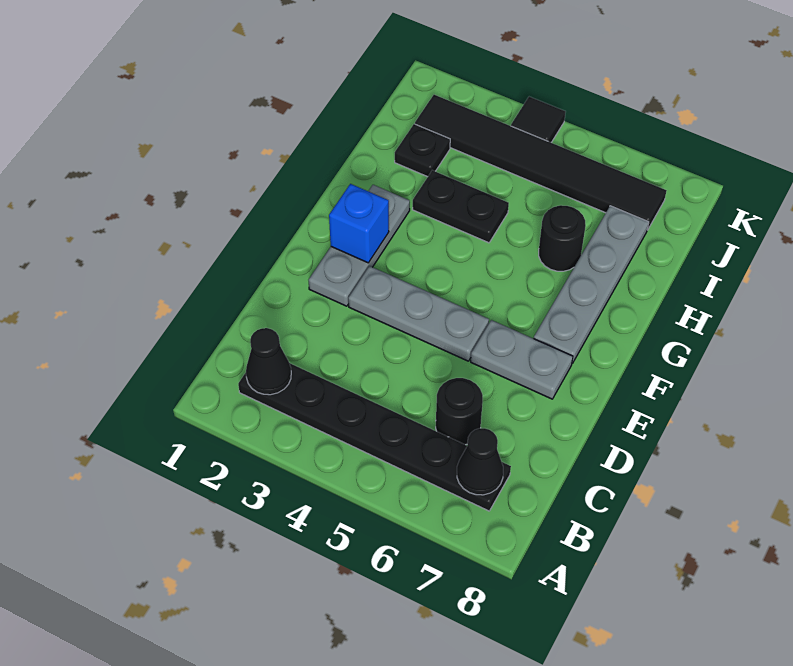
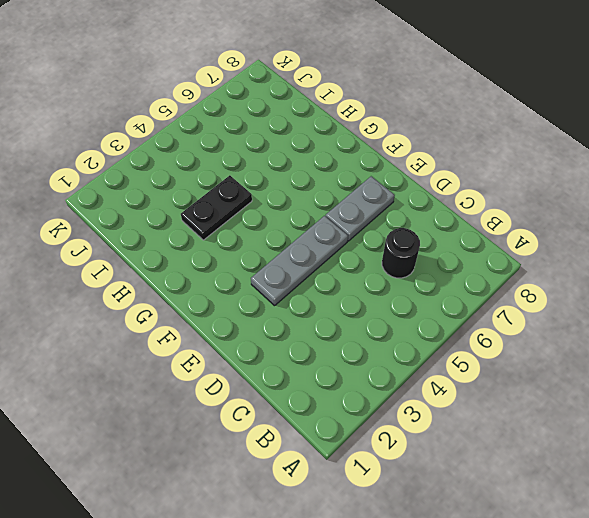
none -> black plate B2:B7 level 1
none -> grey plate E2:G2 level 1
none -> grey plate F7:I7 level 1

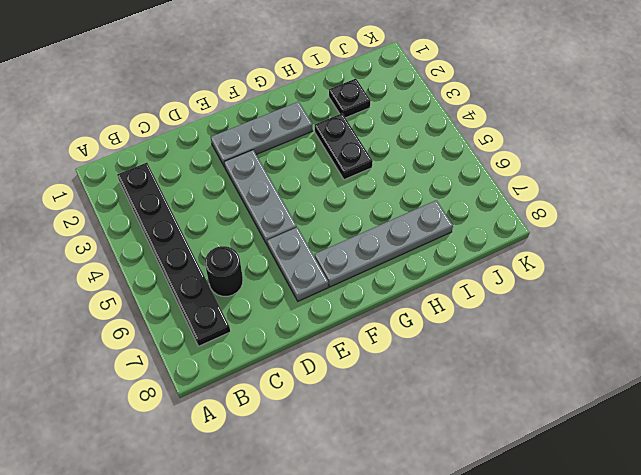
none -> black round brick H6 level 1
none -> black tile J2:J7 level 1
none -> black tile K4 level 1

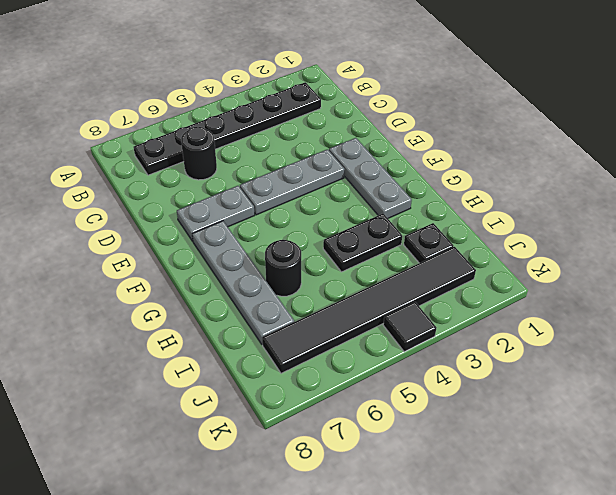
none -> black cone B2 level 2
none -> black cone B7 level 2
none -> blue brick F2 level 2

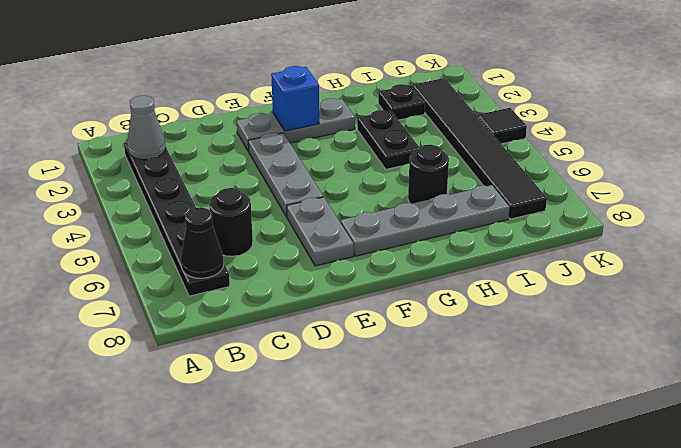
grey cone B2 level 2 -> black cone B2 level 2

